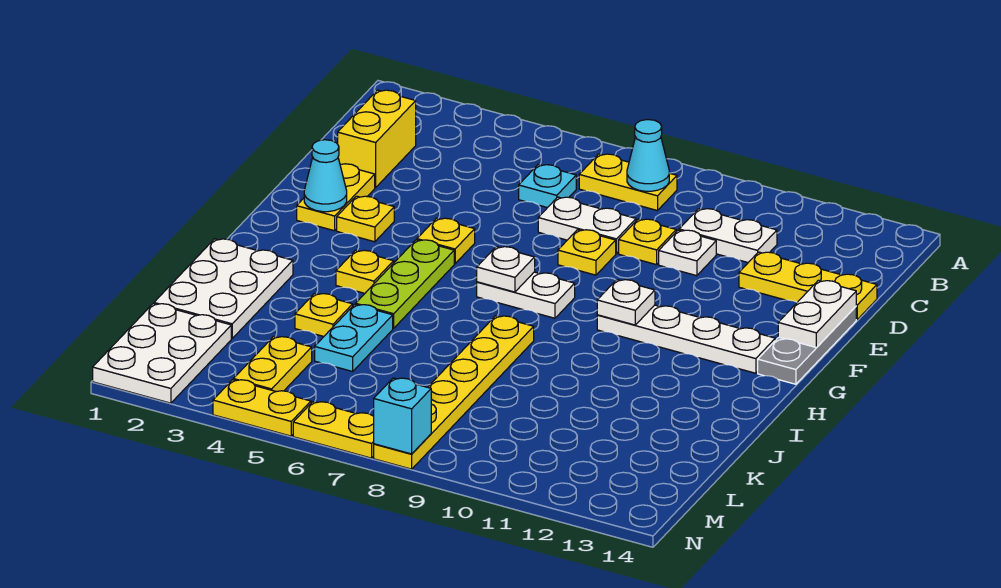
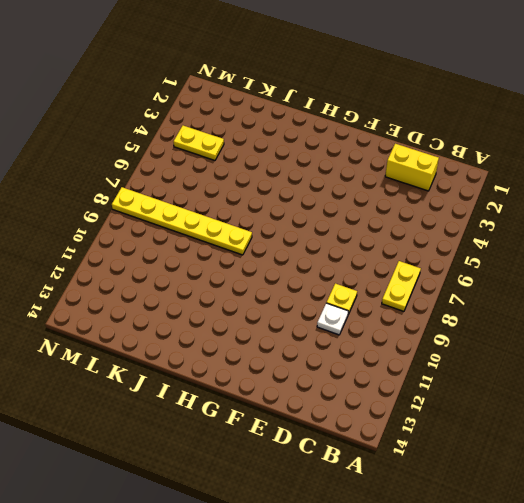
none -> cyan plate C6 level 1
none -> white plate C10:C11 level 1
none -> white plate D7:D8 level 1
none -> yellow plate D12:D14 level 1

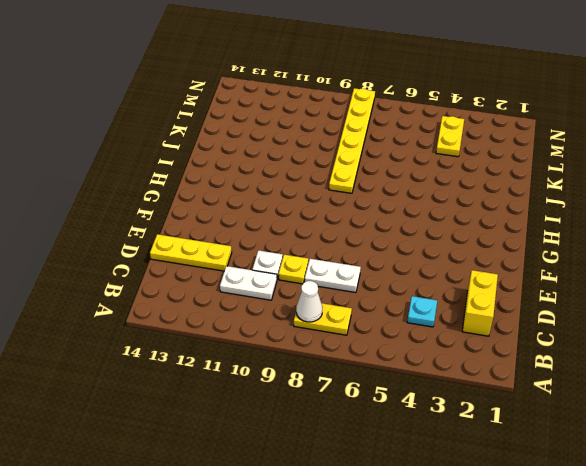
white cone B8 level 2 -> cyan cone B8 level 2
cyan plate C4 level 1 -> cyan plate C6 level 1
none -> yellow plate E2:F2 level 1
none -> yellow plate E8 level 1
none -> grey plate E14:G14 level 1
none -> yellow plate F3 level 1

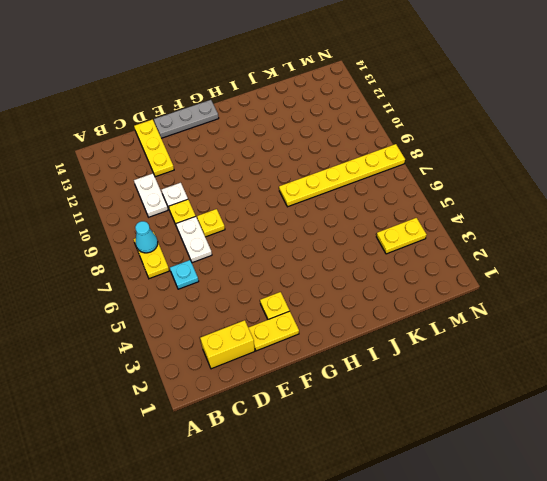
none -> yellow plate F5 level 1
none -> lime plate G5:I5 level 1
none -> white plate G7:G8 level 1
none -> white plate G10:G13 level 1

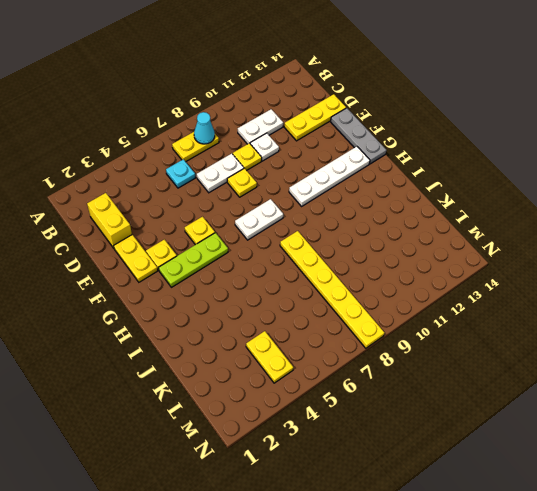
lime plate G3:G5 level 1 -> lime plate G5:I5 level 1
none -> yellow plate H4 level 1
none -> white plate I1:K2 level 1
none -> yellow plate J4 level 1
none -> cyan plate J5:K5 level 1

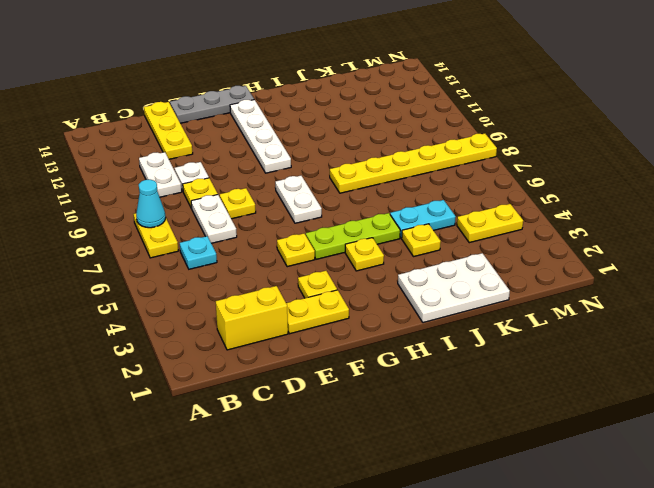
none -> white plate L1:N2 level 1
none -> yellow plate N4:N5 level 1
none -> yellow plate N6:N7 level 1
none -> white plate E14:F14 level 2

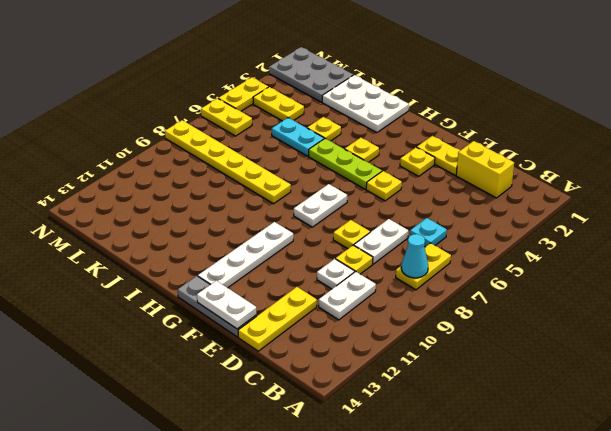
grey plate L1:N2 level 1 -> white plate L1:N2 level 1
yellow plate M6:N6 level 1 -> yellow plate N6:N7 level 1
none -> cyan cone F2 level 2
none -> white plate G7 level 2
none -> white plate G10 level 2
none -> cyan brick N8 level 2

